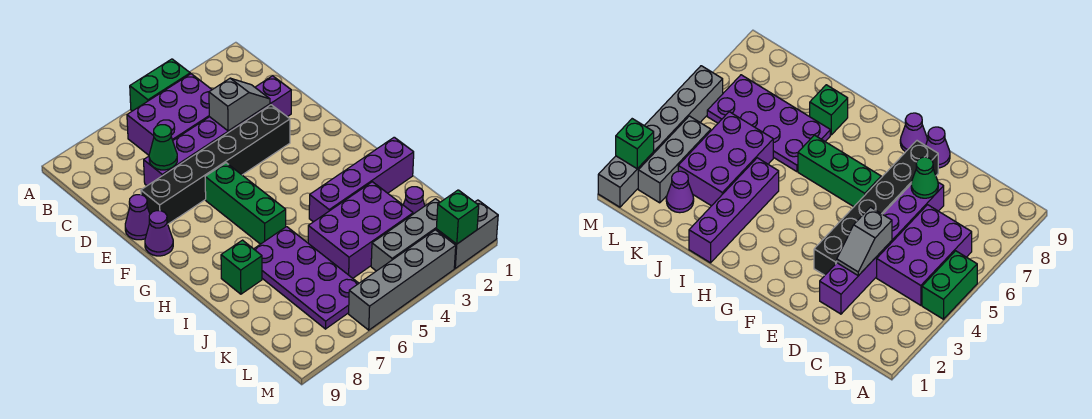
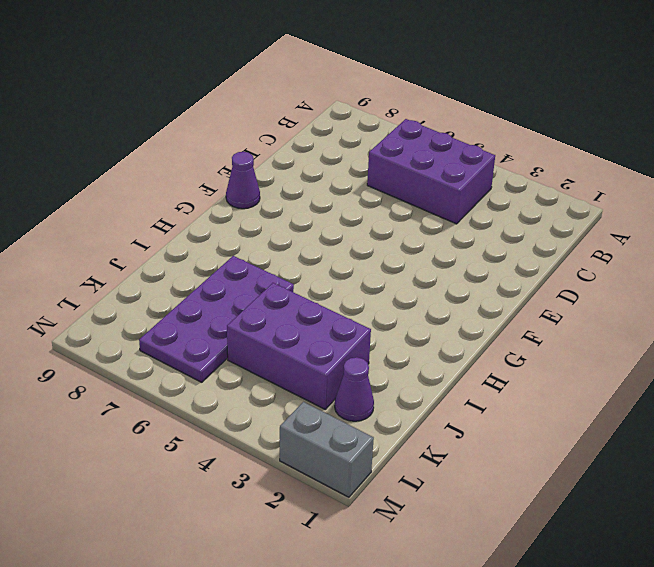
none -> green brick A4:A5 level 1
none -> purple brick D2:D7 level 1
none -> black brick E3:E8 level 1

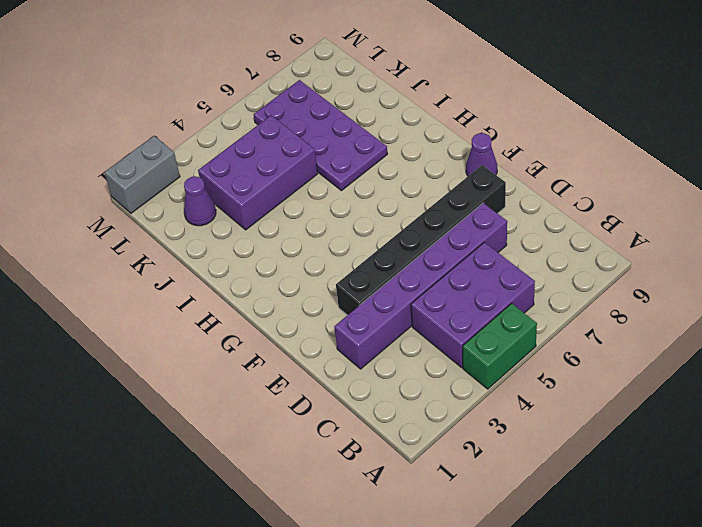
none -> purple cone E9 level 1
none -> green brick F6:H6 level 1
none -> purple brick I1:I4 level 1

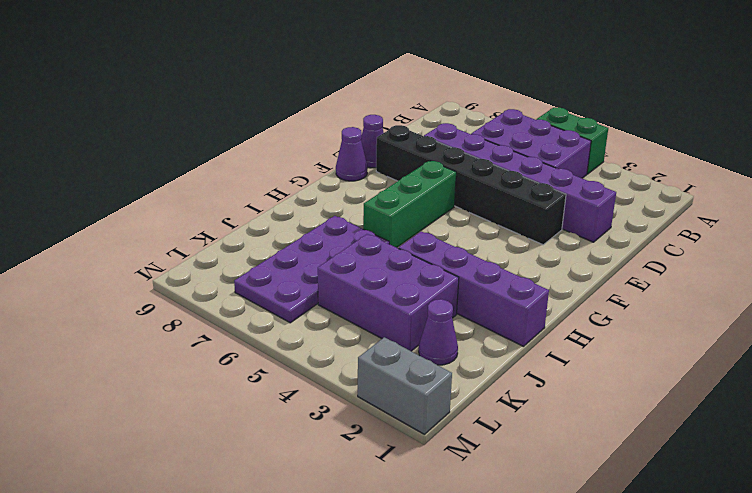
none -> green brick I8 level 1
none -> grey brick L2:L4 level 1
none -> grey brick M3:M6 level 1

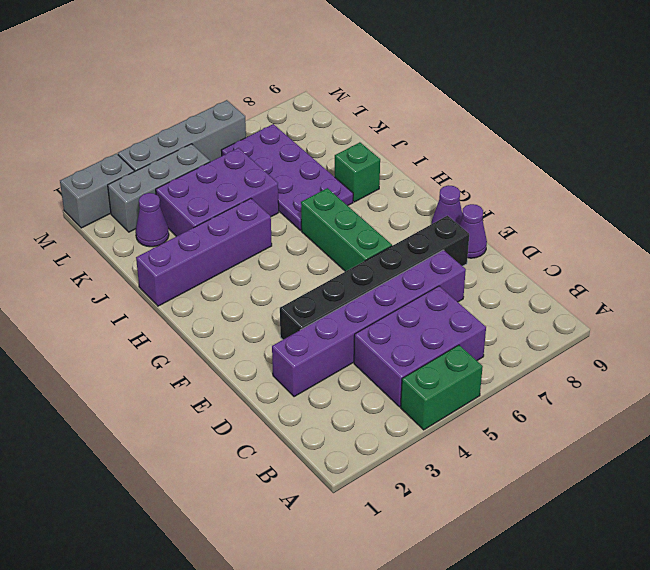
none -> grey slope D3:D4 level 2 top 4
none -> green cone D7 level 2
none -> green brick M2 level 2

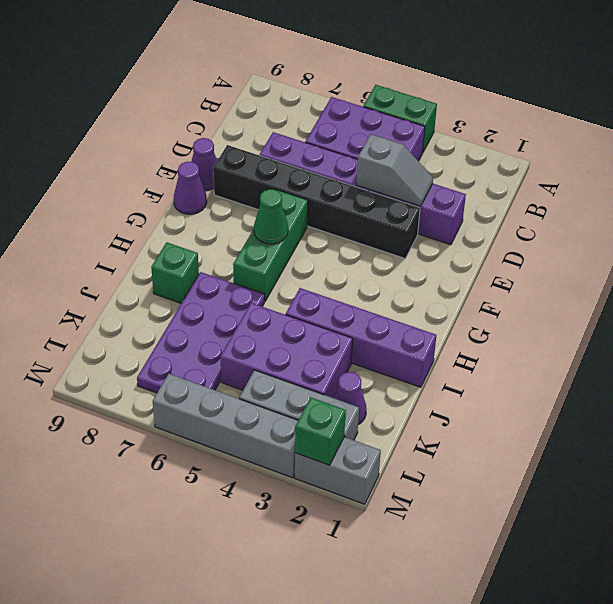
green cone G6 level 2 -> green cone D7 level 2

